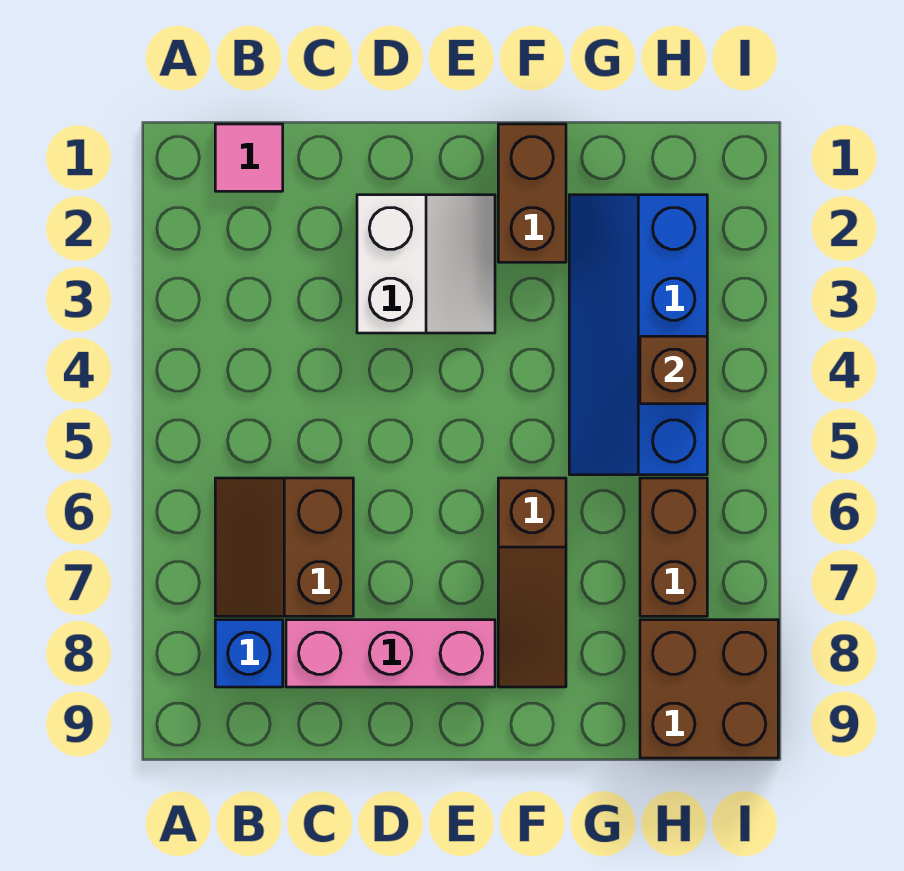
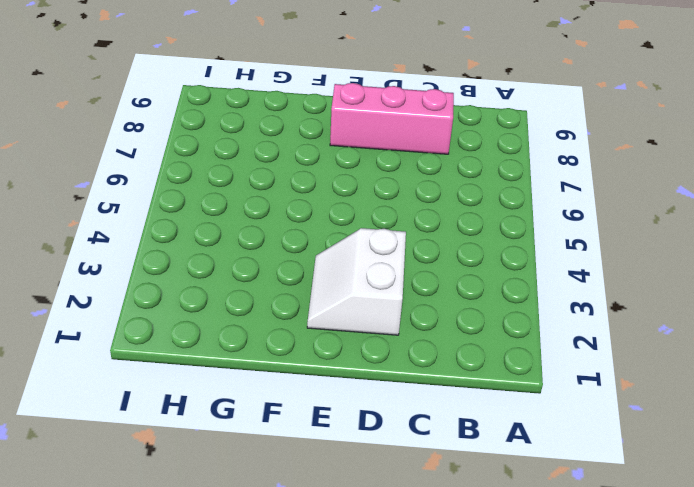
none -> pink tile B1 level 1
none -> brown slope B6:C7 level 1 top C

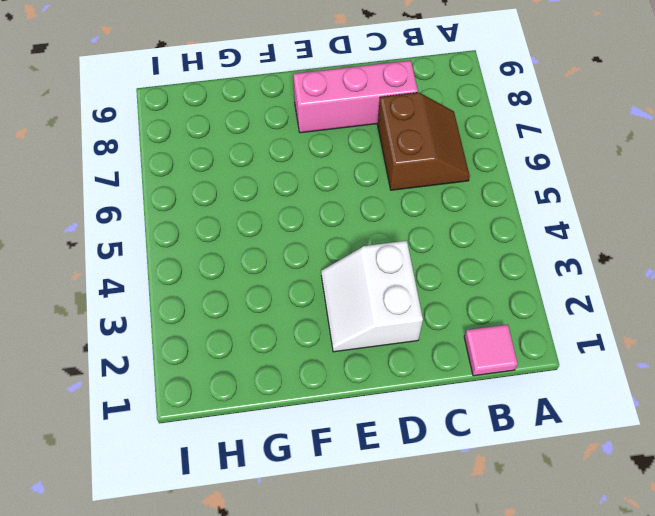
none -> blue brick B8 level 1
none -> brown brick F1:F2 level 1

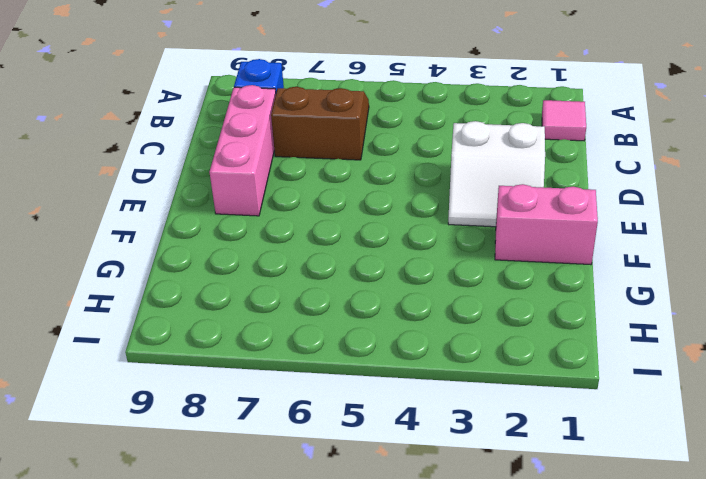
pink brick F1:F2 level 1 -> brown brick F1:F2 level 1
none -> brown slope F6:F8 level 1 top 6
none -> blue slope G2:H5 level 1 top H

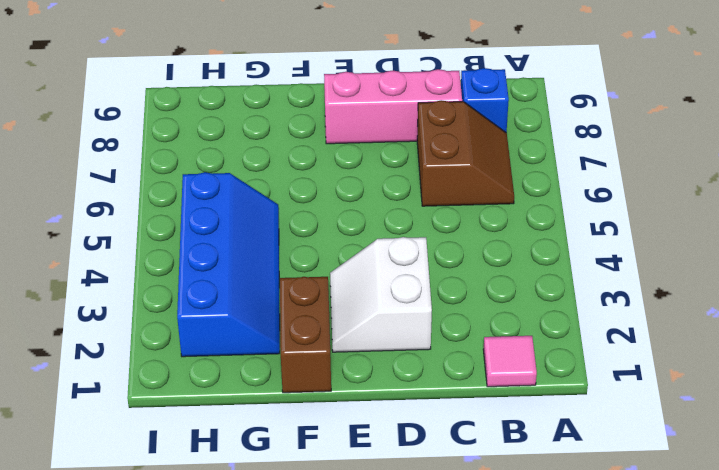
none -> brown slope F6:F8 level 1 top 6
none -> brown brick H6:H7 level 1

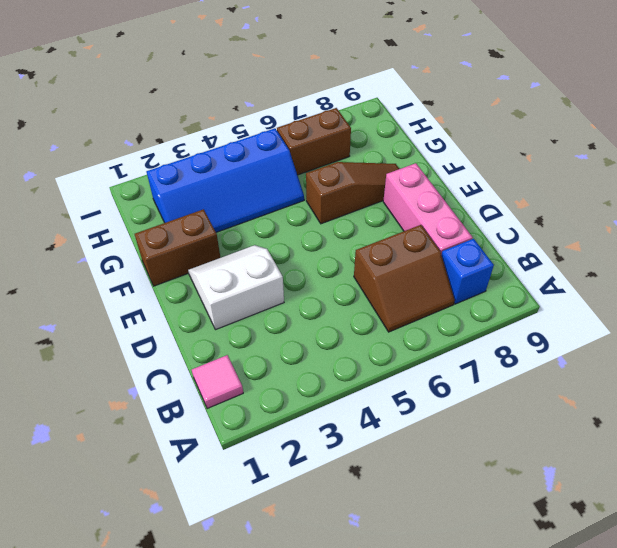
none -> brown brick H8:I9 level 1
none -> brown brick H4 level 2

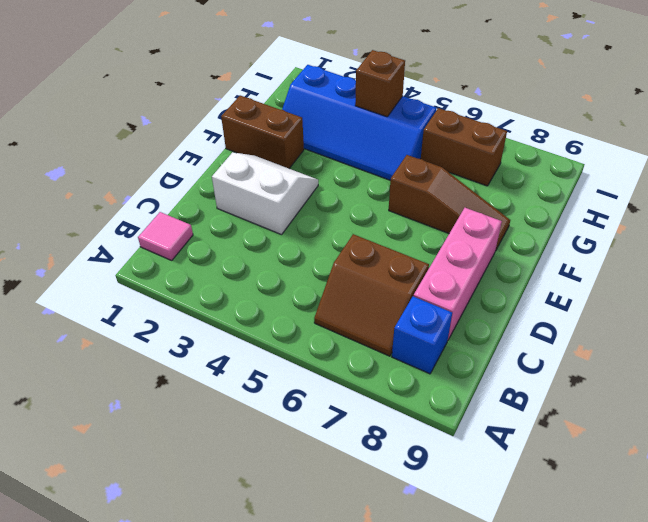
none -> brown brick H8:I9 level 1

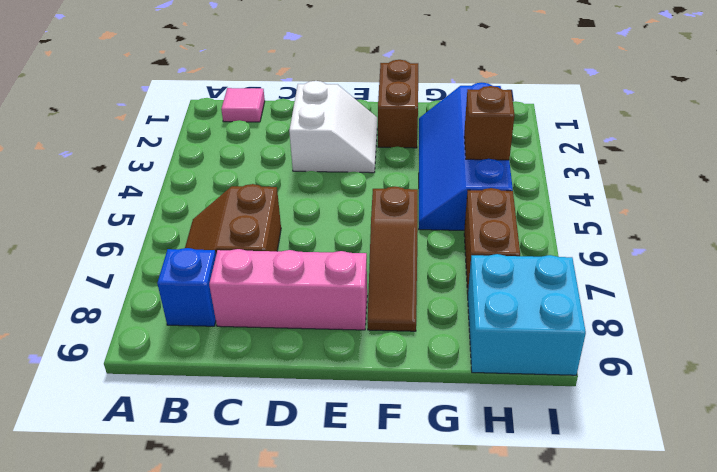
cyan brick H8:I9 level 1 -> brown brick H8:I9 level 1

